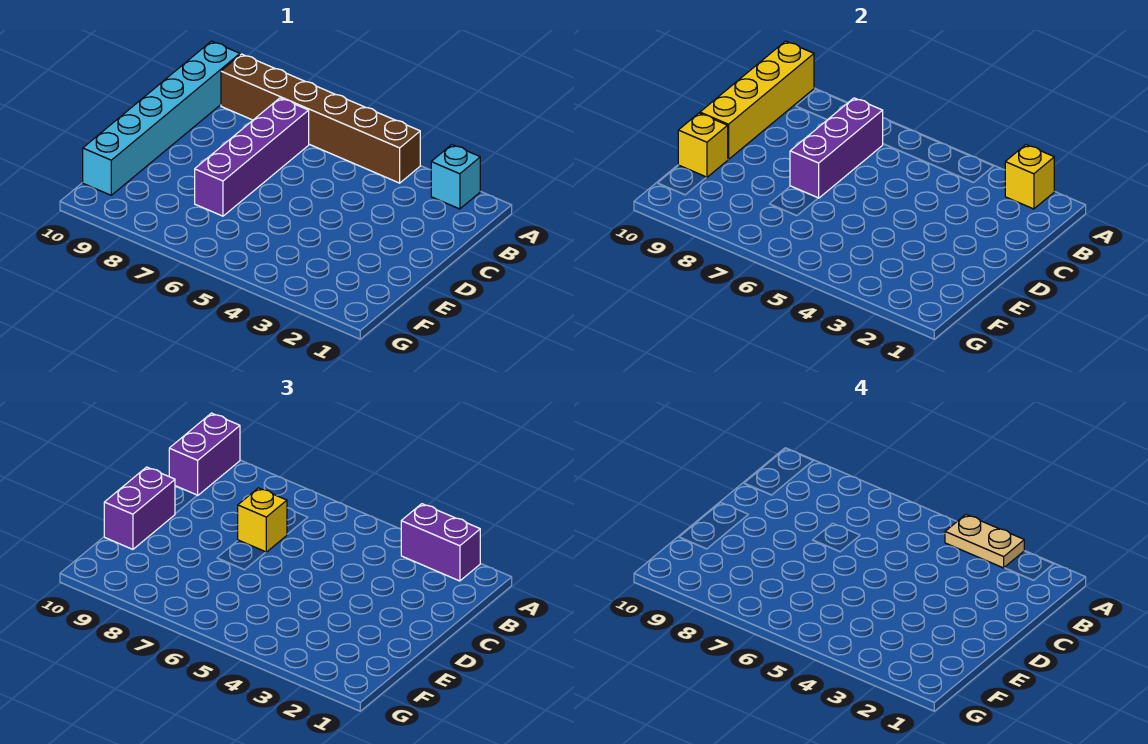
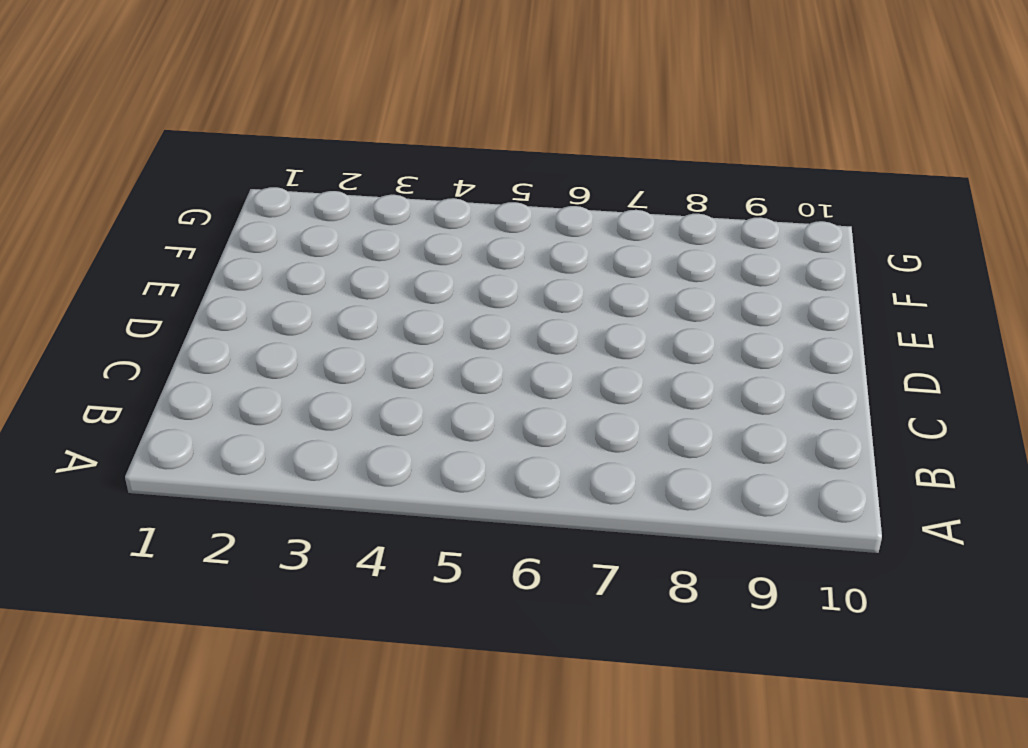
none -> cyan brick A2 level 1
none -> brown brick A4:A9 level 1
none -> cyan brick A10:F10 level 1

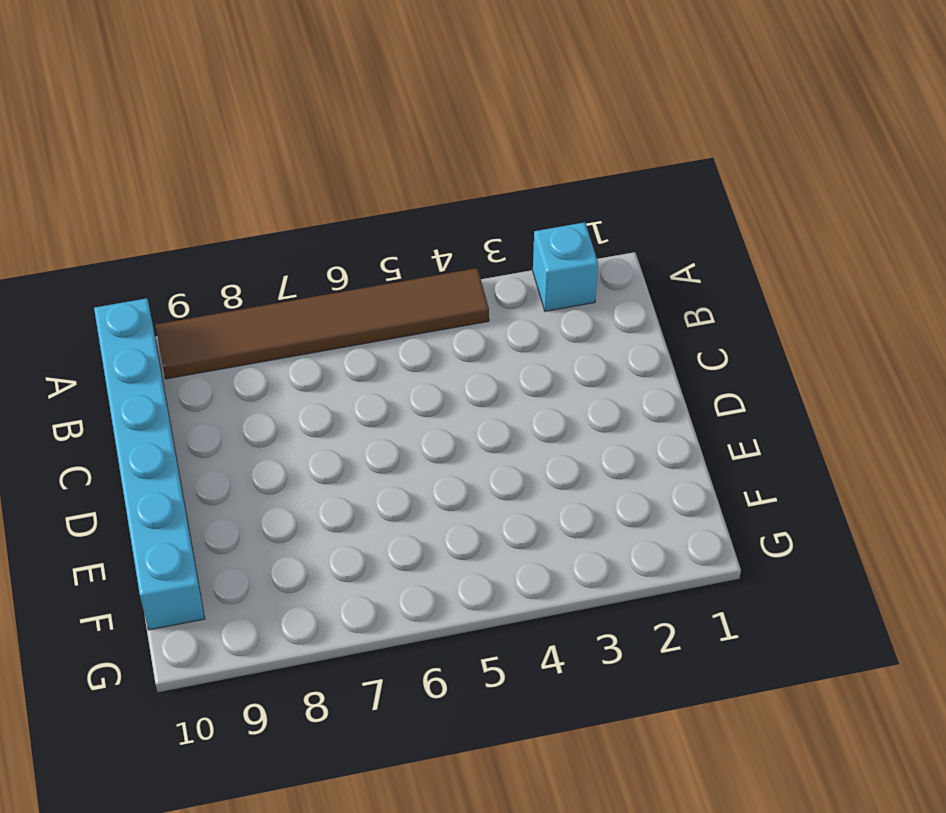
brown tile A4:A9 level 1 -> brown brick A4:A9 level 1
none -> purple brick B7:E7 level 1
none -> yellow brick A2 level 2
none -> yellow brick A10:D10 level 2

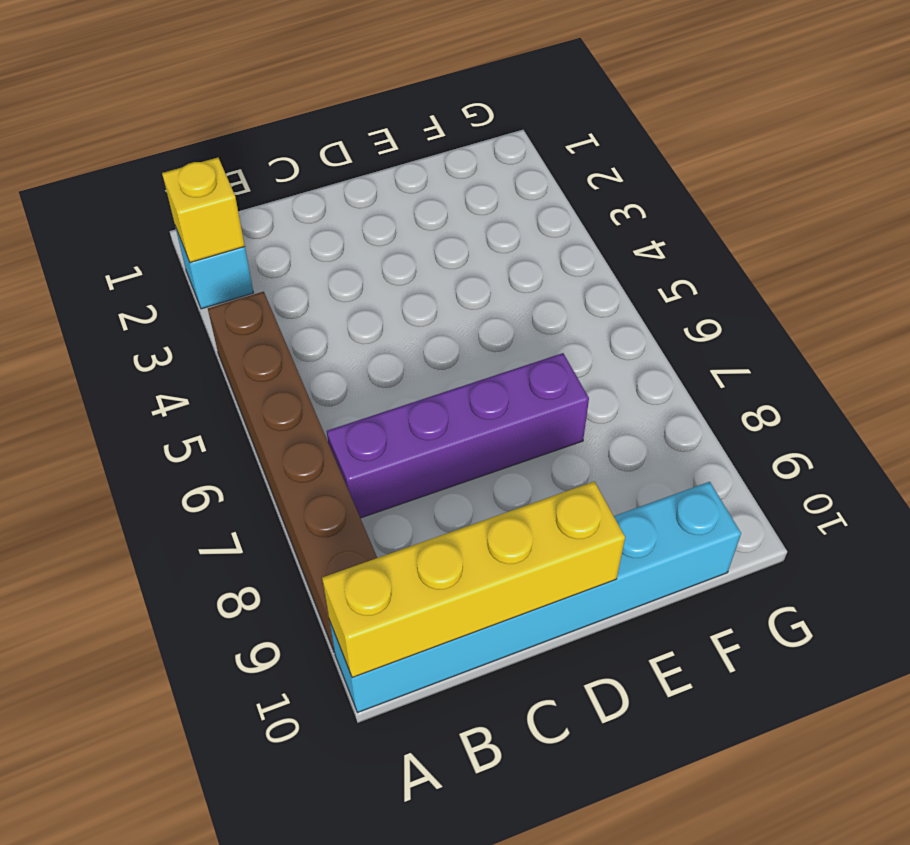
none -> purple brick B7:D7 level 2
none -> yellow brick E10 level 2
none -> purple brick A2:A3 level 3

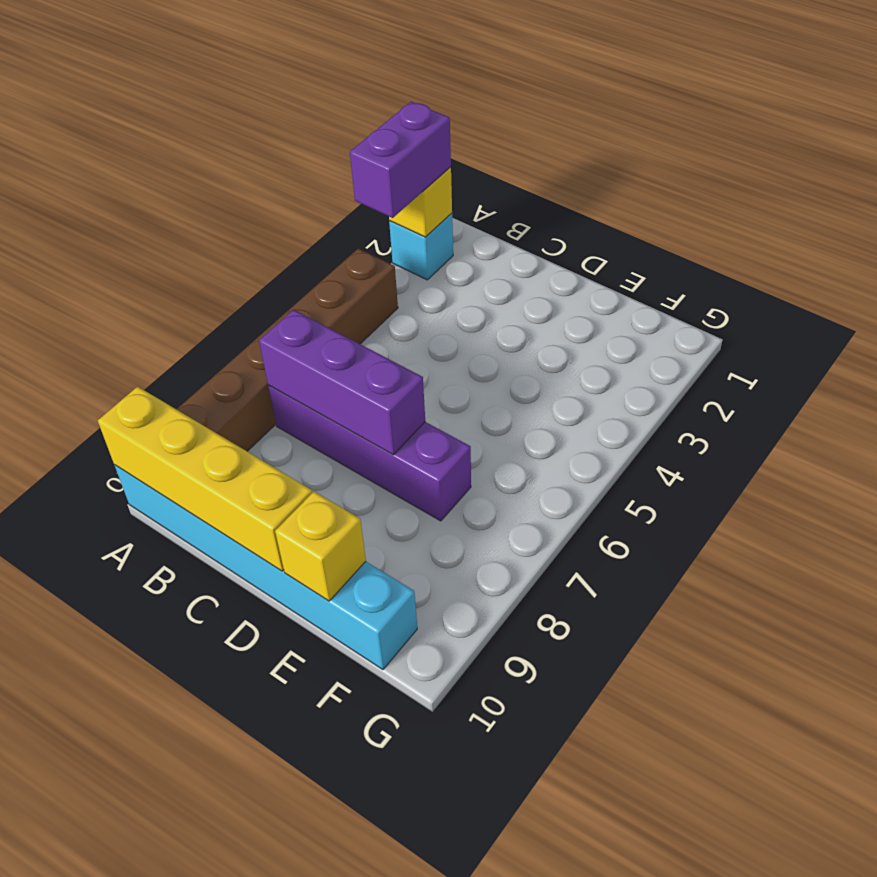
none -> purple brick A10:B10 level 3
none -> yellow brick C7 level 3
none -> purple brick D10:E10 level 3

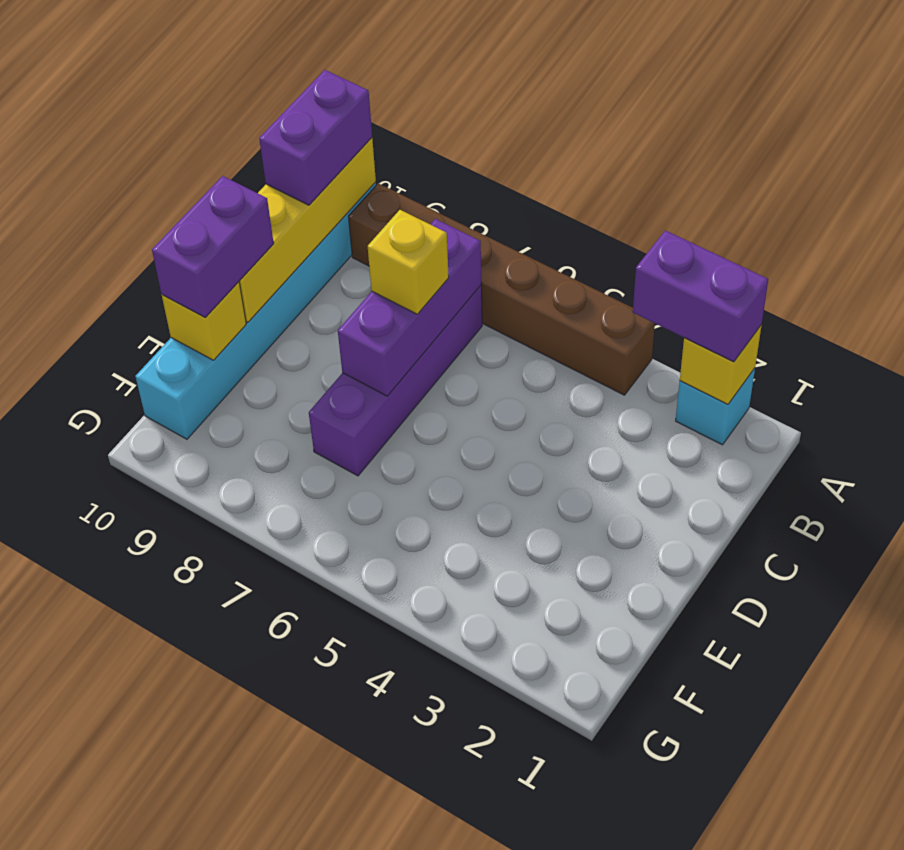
none -> tan plate A3:A4 level 4

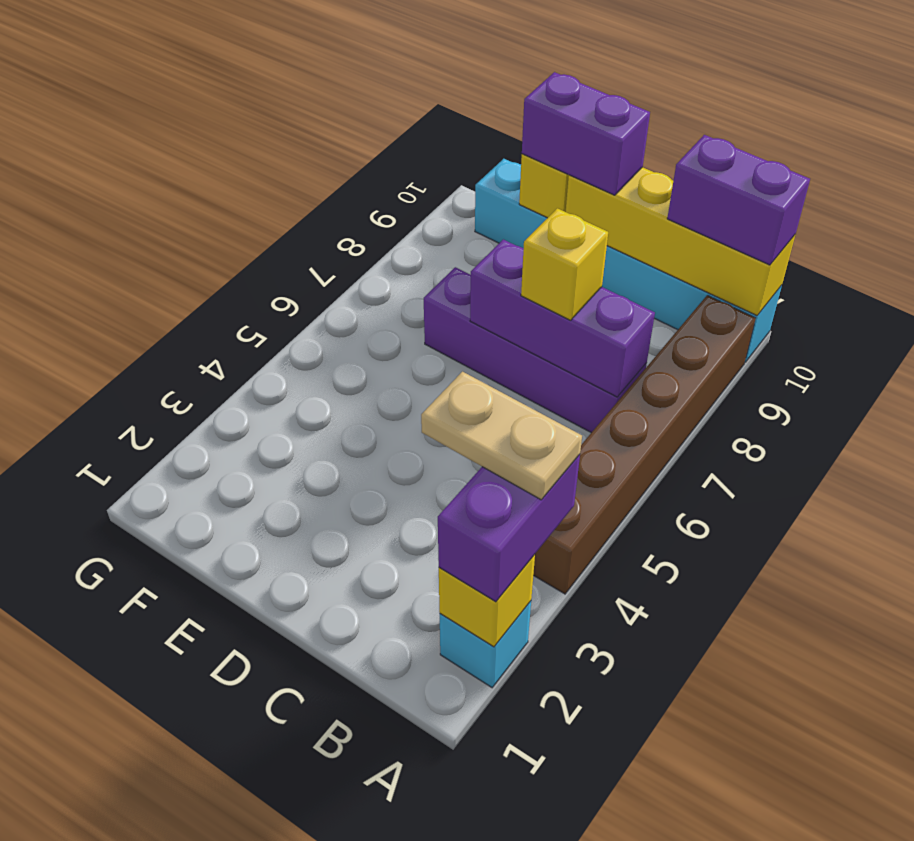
tan plate A3:B3 level 4 -> tan plate A3:A4 level 4

